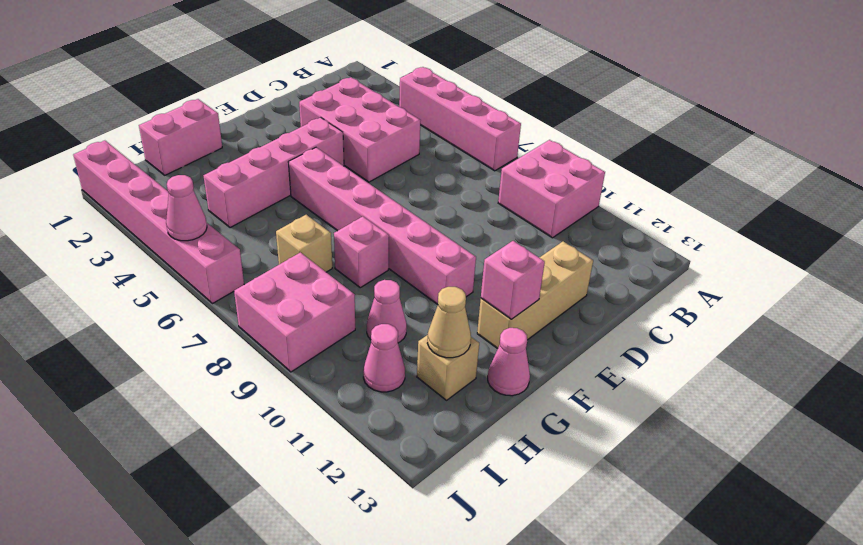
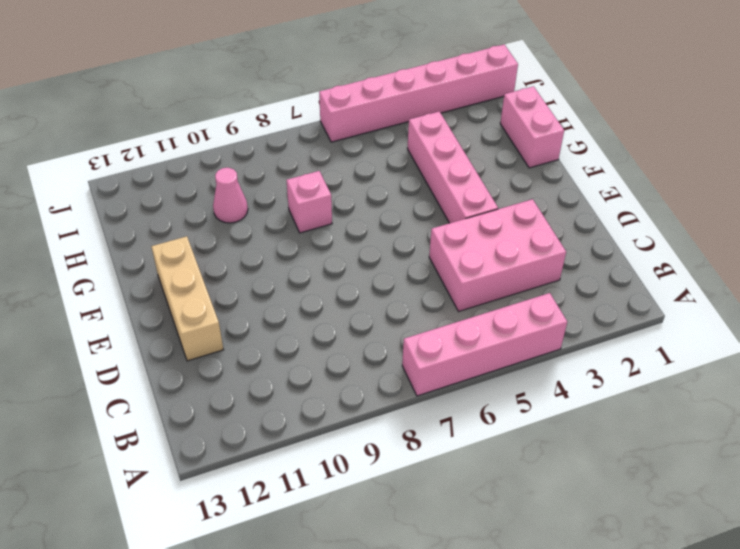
none -> pink brick A9:B10 level 1
none -> pink brick F5:F10 level 1
none -> pink cone G13 level 1

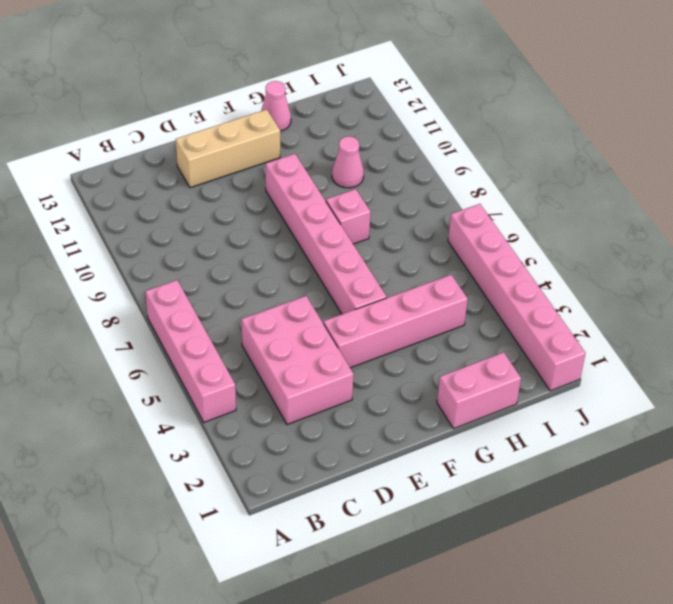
none -> pink brick A9:B10 level 1
none -> tan brick H7 level 1
none -> tan brick H12 level 1

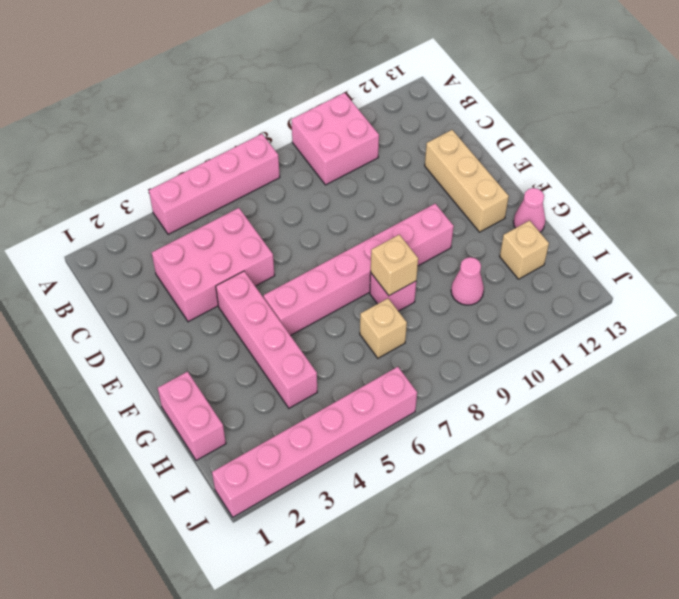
tan brick G8 level 2 -> none
none -> pink brick I8:J9 level 1
none -> pink cone I11 level 1
none -> pink brick F12 level 2

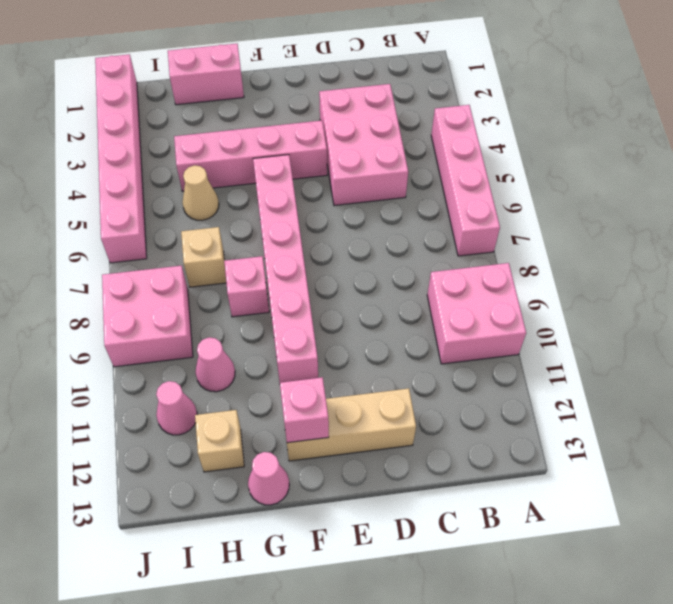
tan cone H5 level 1 -> tan cone H12 level 2
none -> pink cone J5 level 2

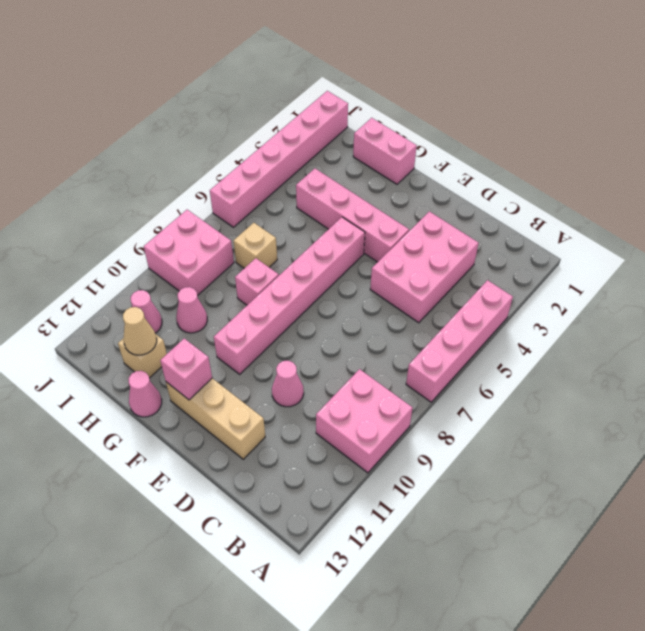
pink cone D10 level 1 -> pink cone J5 level 2

